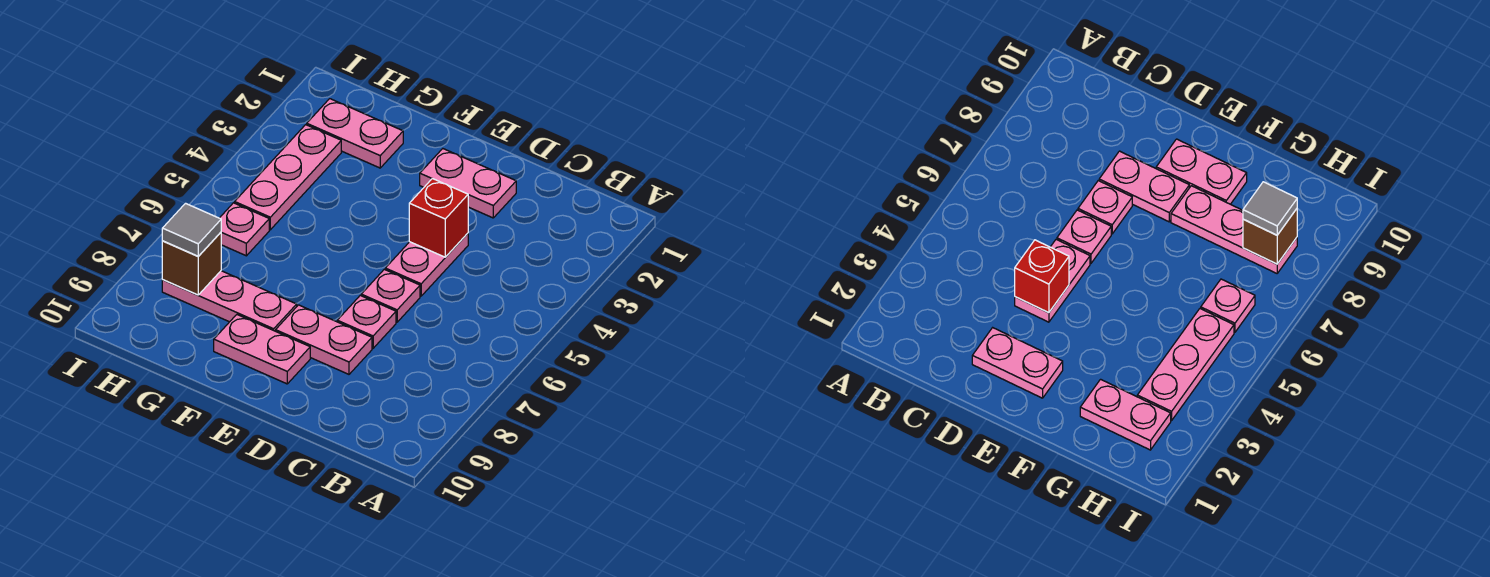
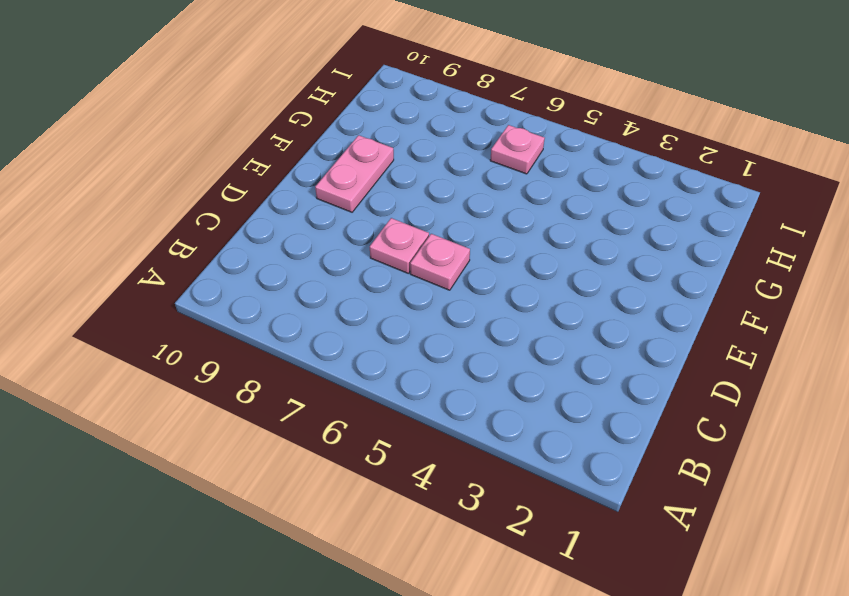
none -> pink plate D2:E2 level 1
none -> pink plate D4:D5 level 1
none -> pink plate D8:E8 level 1

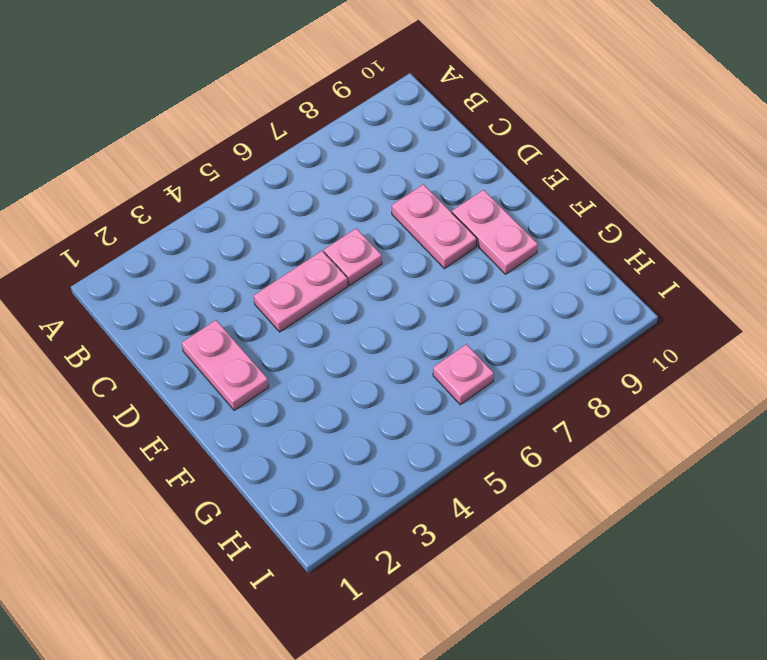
none -> pink plate D7 level 1
none -> pink plate F8:H8 level 1
none -> pink plate G2:H2 level 1

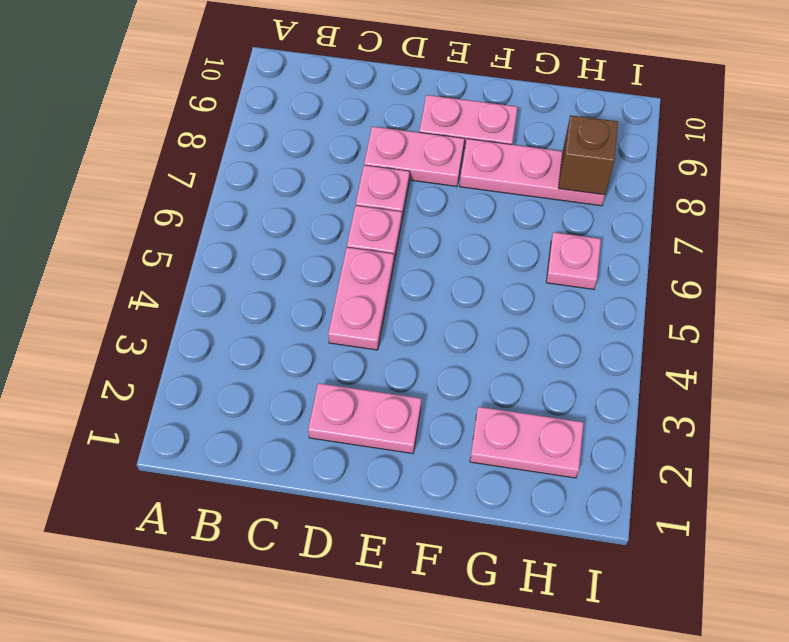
none -> pink plate H3:H5 level 1
none -> red brick D4 level 2
none -> grey tile H8 level 3

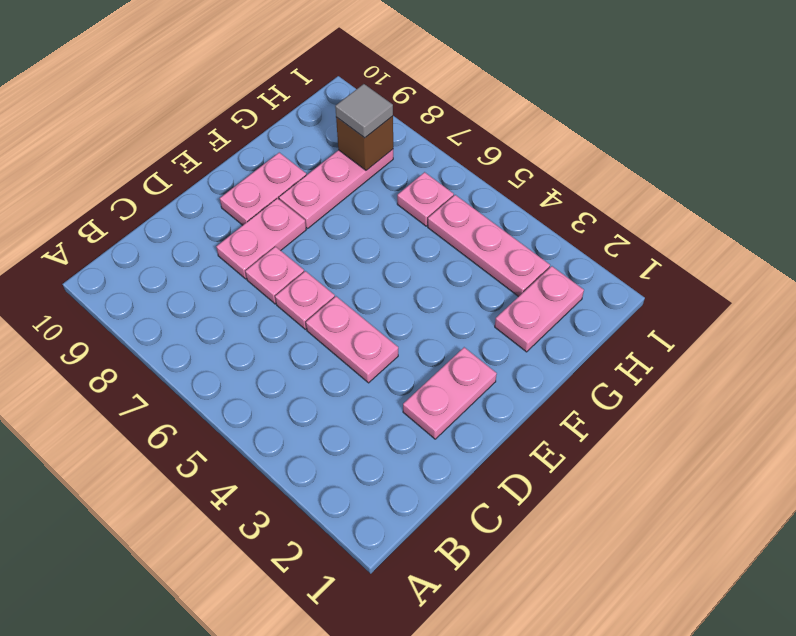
none -> red brick D4 level 2

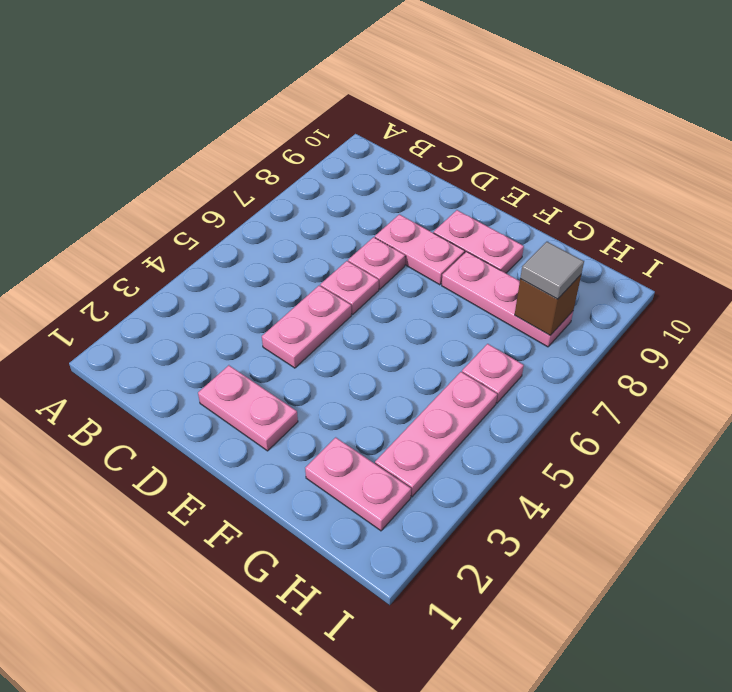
none -> red brick D4 level 2

